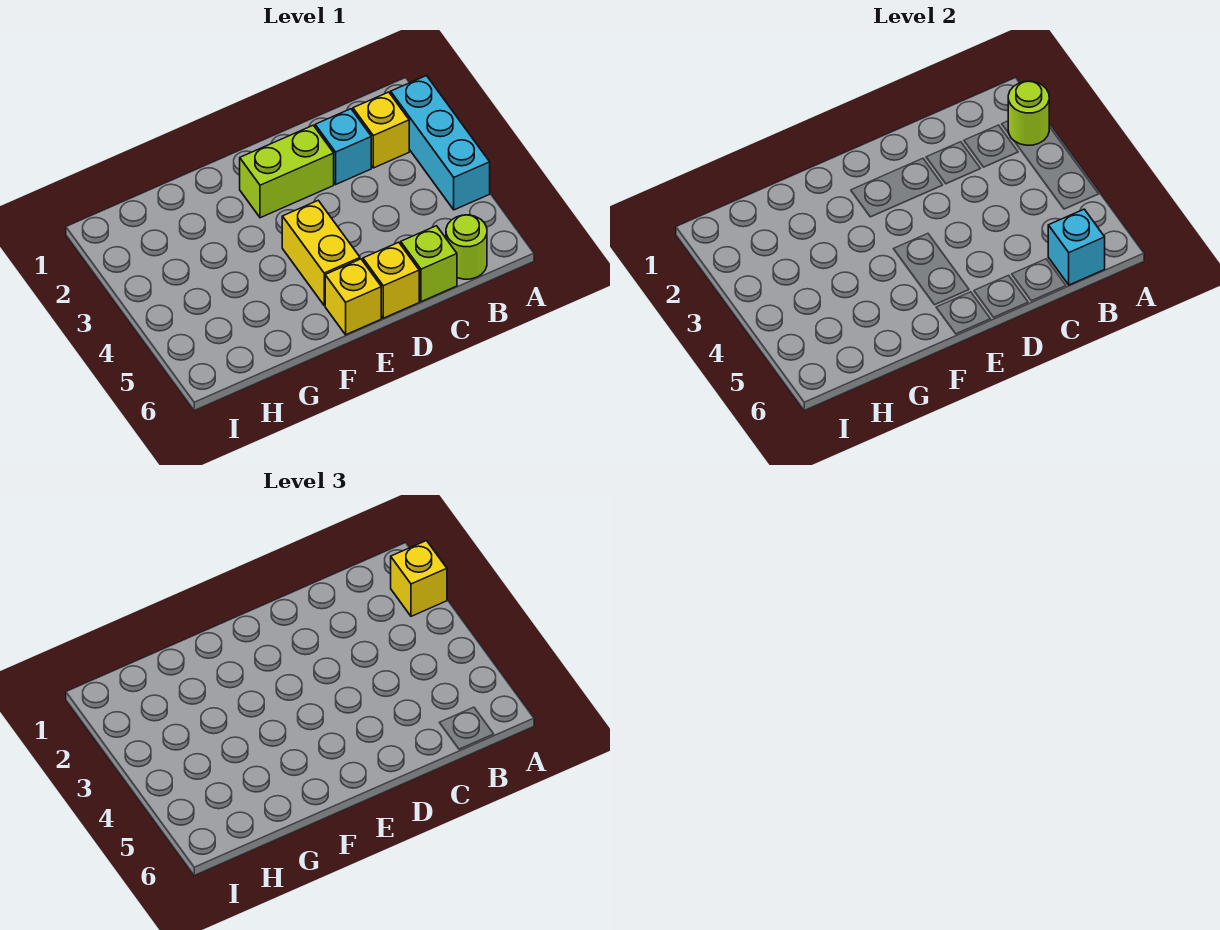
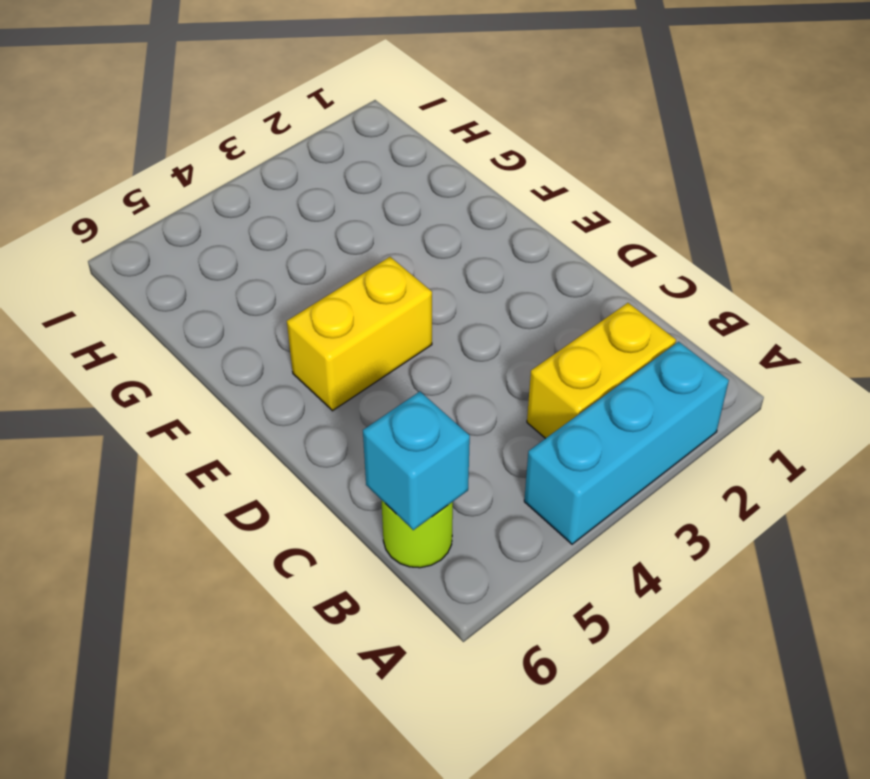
yellow brick B2:B3 level 1 -> yellow brick B2 level 1
none -> cyan brick C2 level 1
none -> lime brick C6 level 1
none -> lime brick D2:E2 level 1

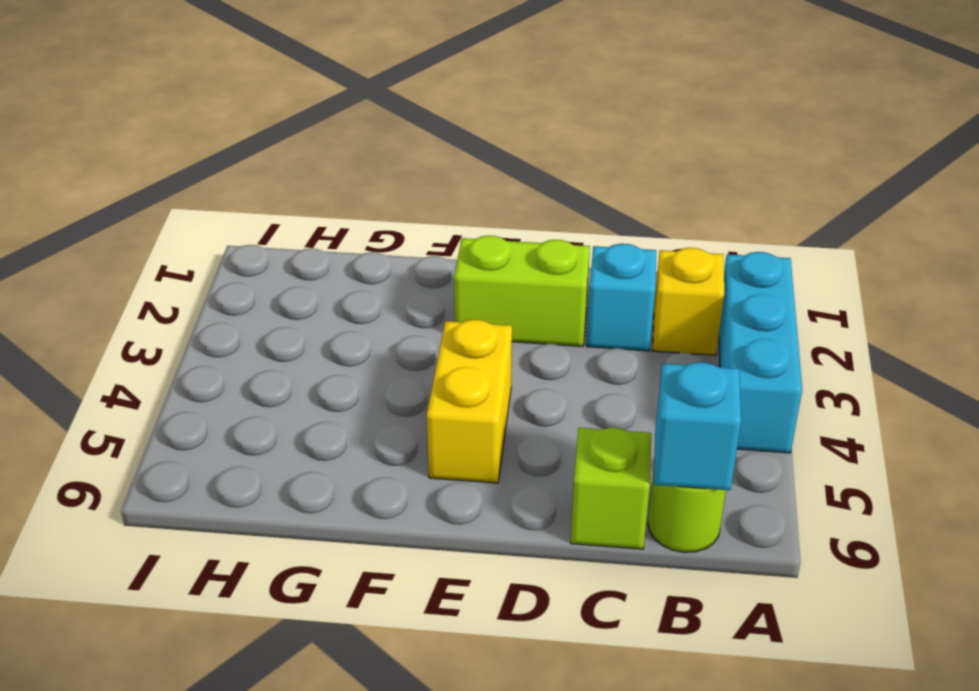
none -> yellow brick D6 level 1
none -> yellow brick E6 level 1
none -> lime round brick A2 level 2

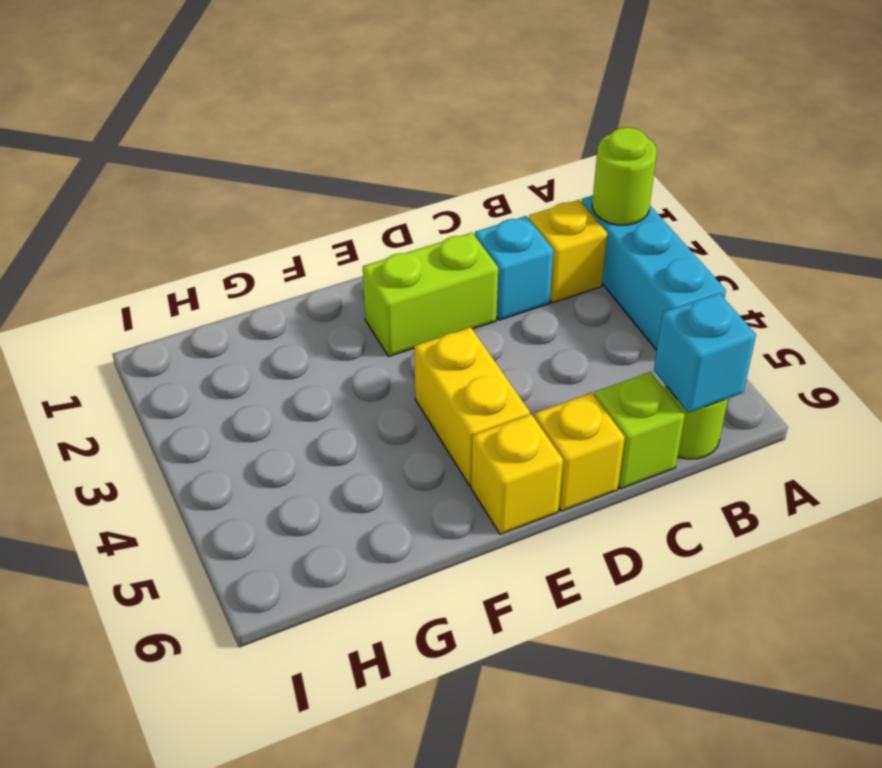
none -> yellow brick A2 level 3

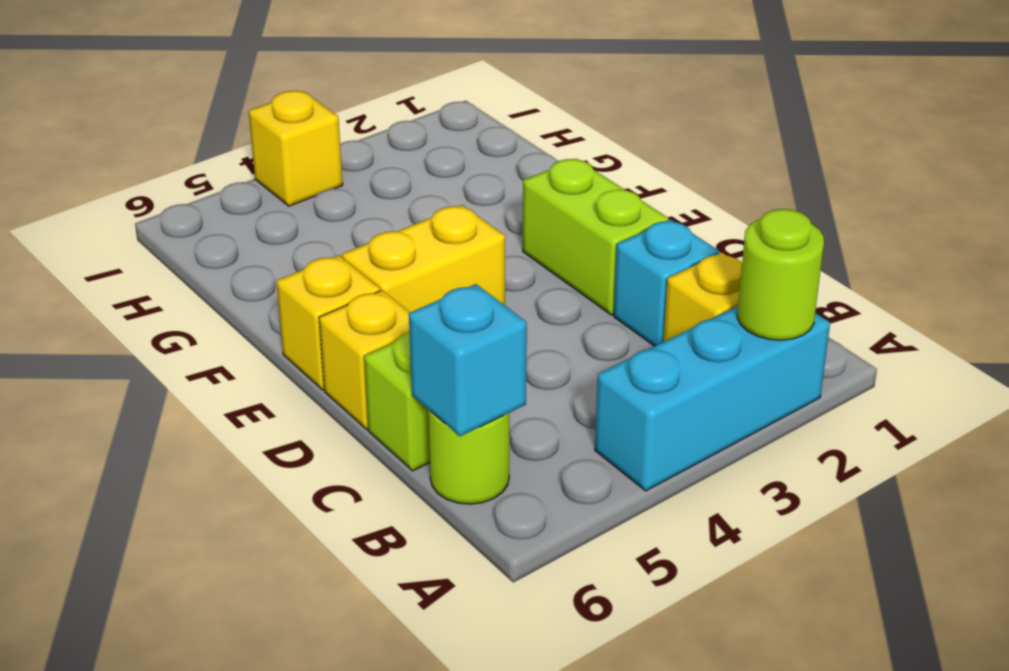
yellow brick I4 level 1 -> yellow brick A2 level 3

